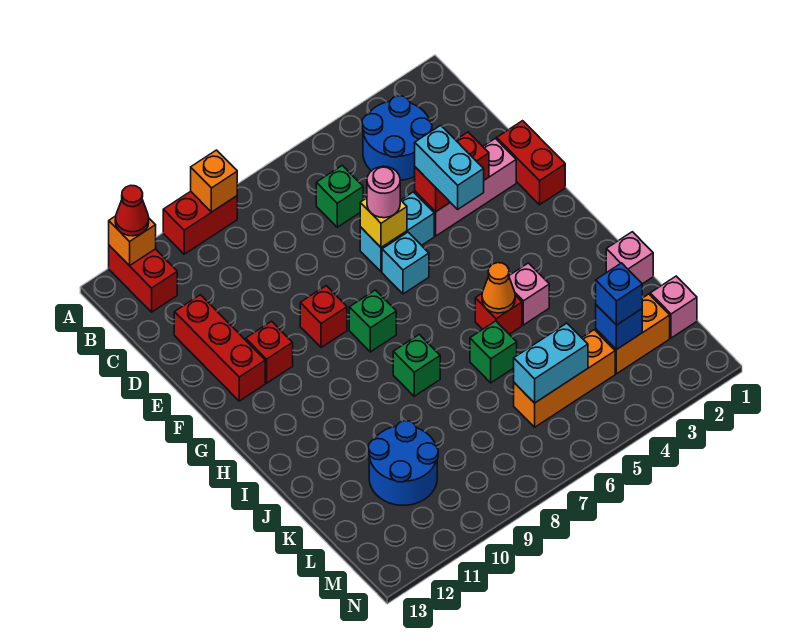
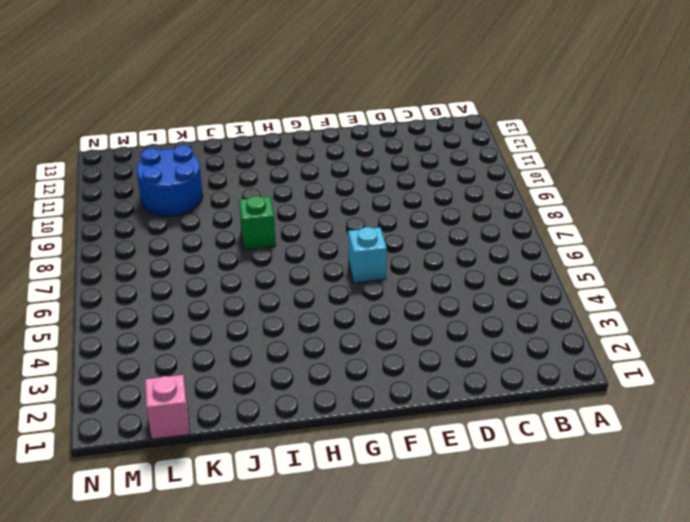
none -> red brick A9:A10 level 1
none -> red brick A12:B12 level 1
none -> blue round brick B3:C4 level 1
none -> green brick C6 level 1

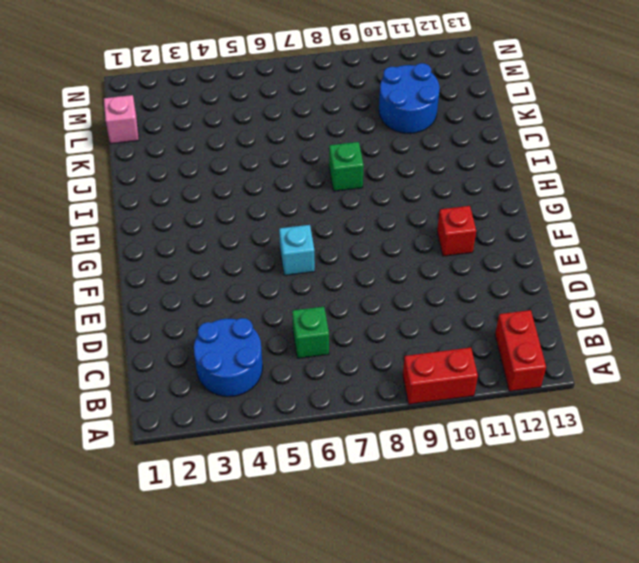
none -> red brick D12:F12 level 1
none -> red brick E1:F1 level 1
none -> pink brick E2:E4 level 1
none -> cyan brick E5:E6 level 1

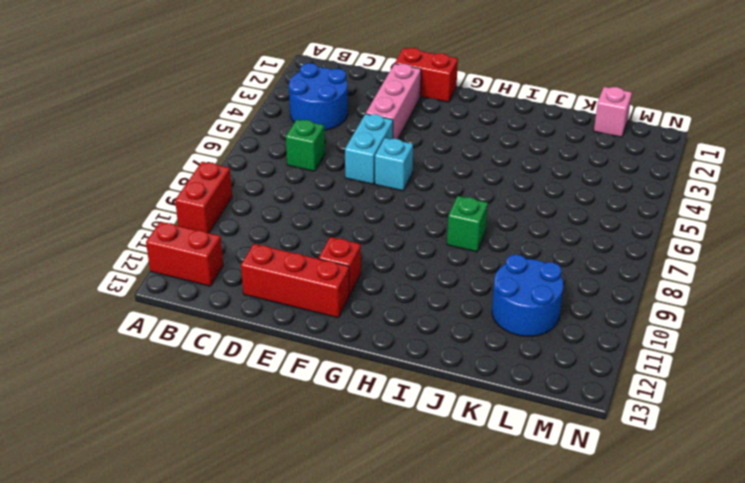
none -> red brick F9 level 1
none -> green brick G8 level 1
none -> pink brick I4 level 1
none -> red brick I5 level 1

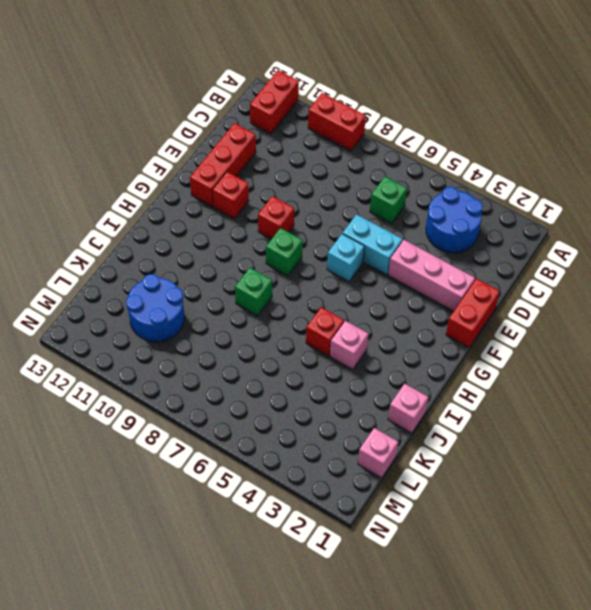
none -> green brick J6 level 1
none -> orange brick L2:L3 level 1
none -> orange brick L4:L6 level 1
none -> orange brick A9 level 2

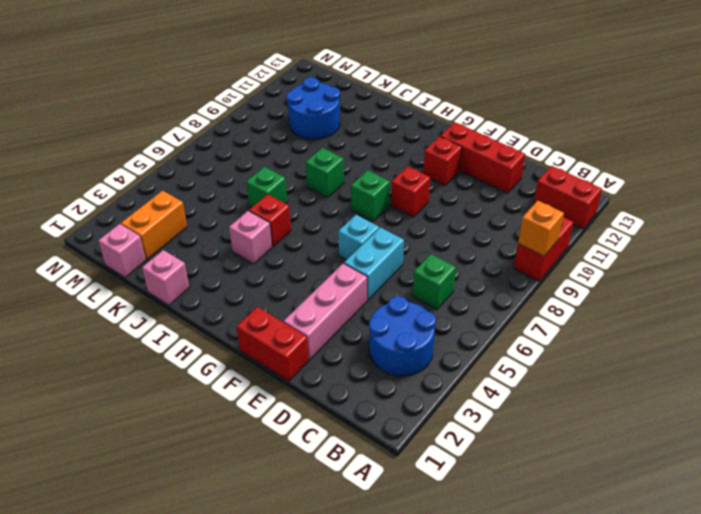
none -> orange brick L4:L6 level 1
none -> orange brick A12 level 2
none -> red brick E3:E4 level 2
none -> yellow brick E6 level 2

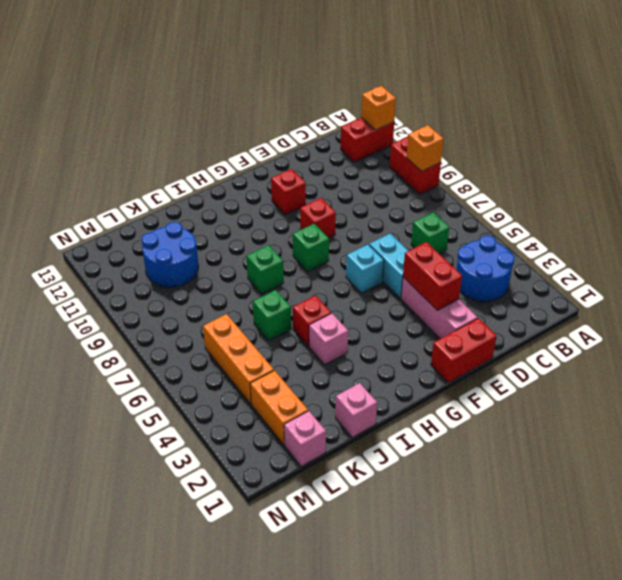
none -> red brick D12:F12 level 1
none -> yellow brick E6 level 2
none -> orange cone I5 level 2
none -> blue brick L3 level 2

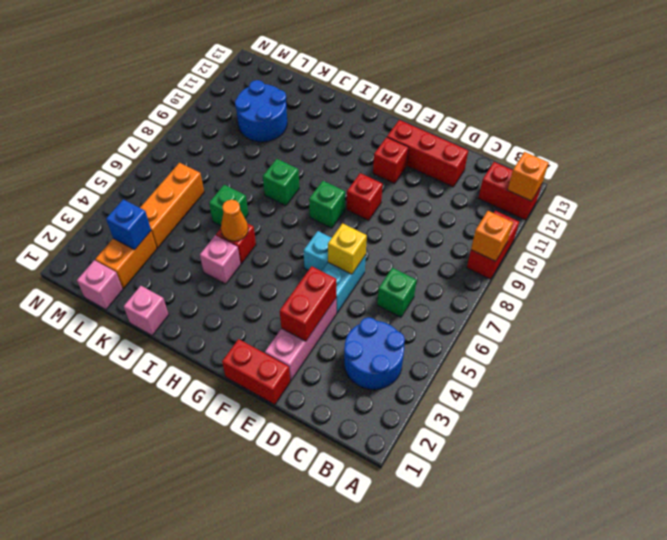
none -> cyan brick L5:L6 level 2
none -> red cone A12 level 3
none -> cyan brick E4:F4 level 3
none -> pink round brick E6 level 3

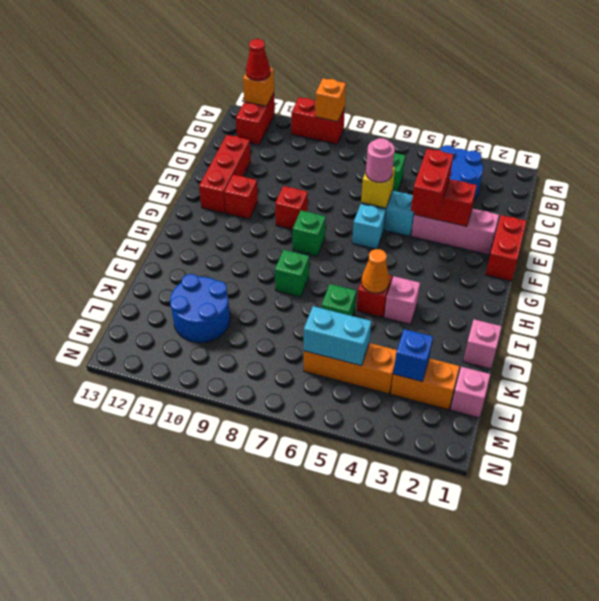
red brick E4:F4 level 3 -> cyan brick E4:F4 level 3
none -> blue brick L3 level 3

